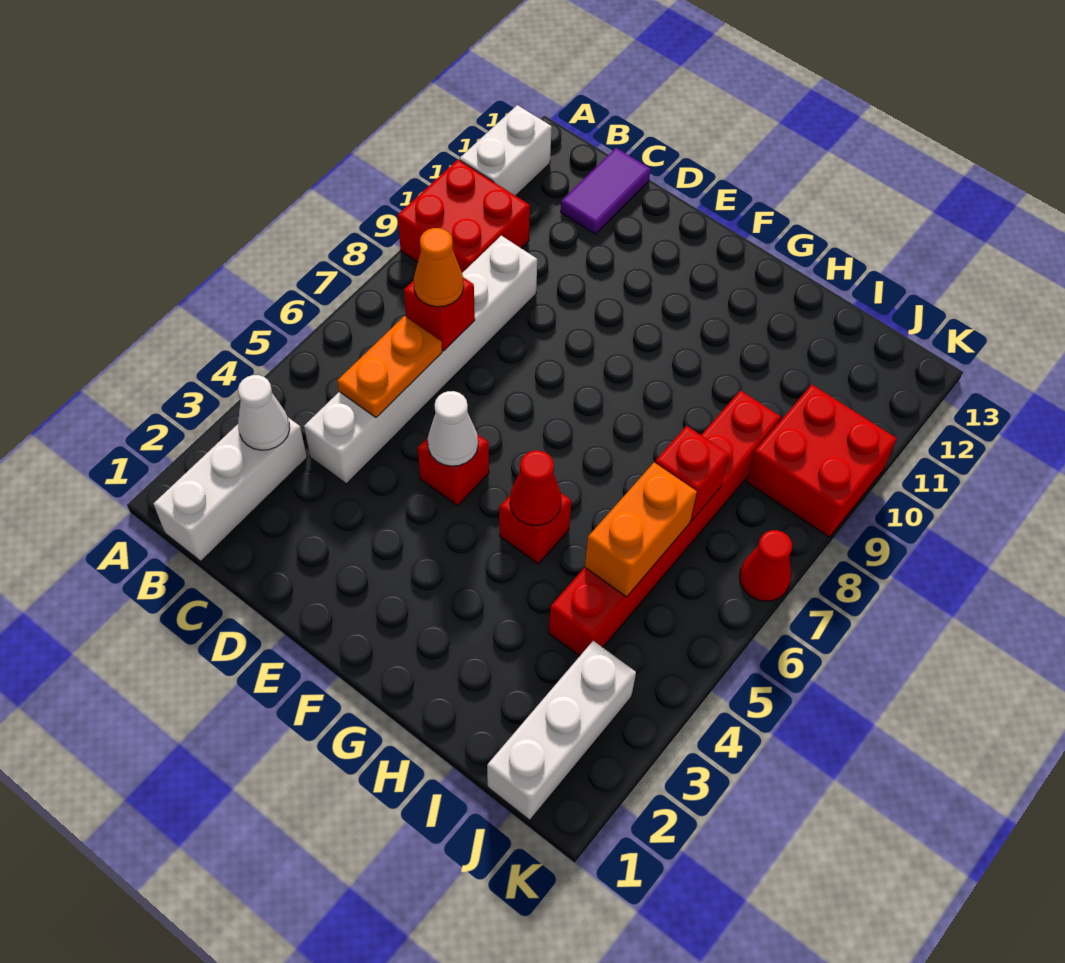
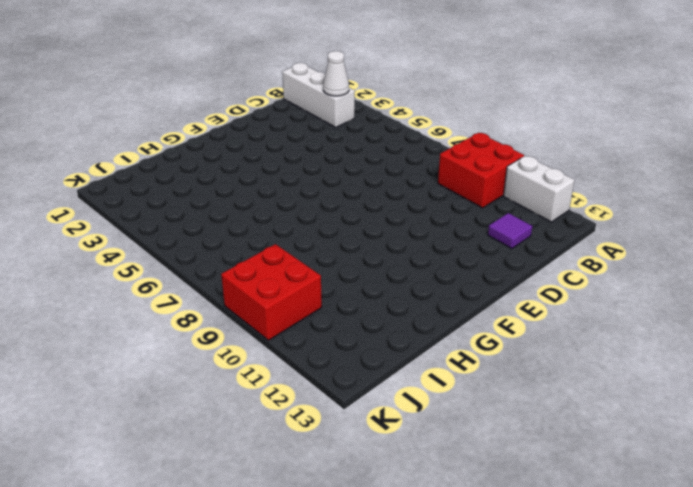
purple tile C12 level 1 -> purple tile C12:C13 level 1
none -> white brick C4:C9 level 1
none -> red brick E5 level 1
none -> red brick G5 level 1

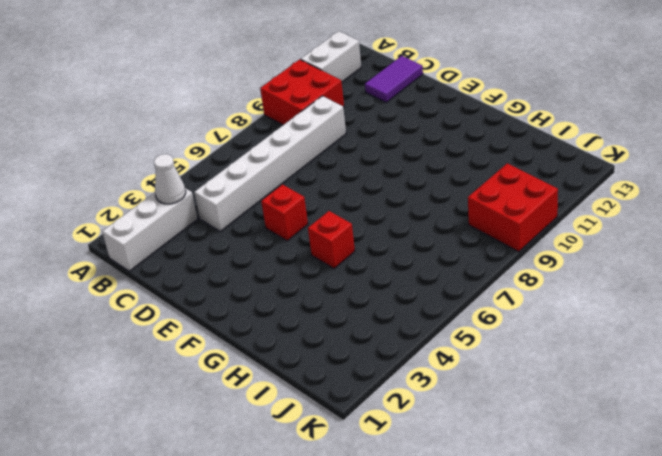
none -> red brick I4:I9 level 1
none -> white brick J1:J3 level 1
none -> red cone K7 level 1

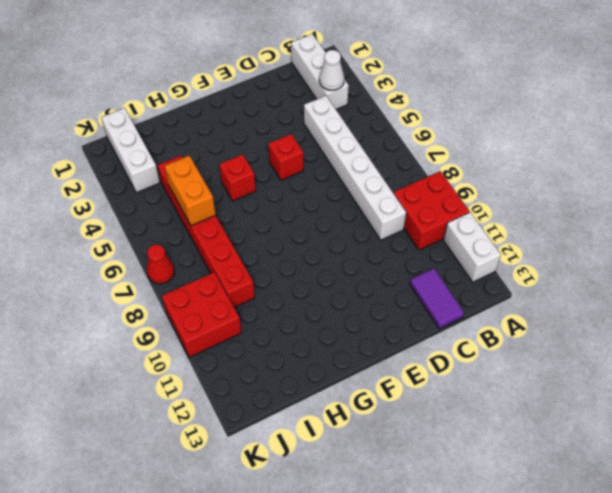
none -> orange plate C5:C6 level 2
none -> red brick C7 level 2
none -> white cone E5 level 2

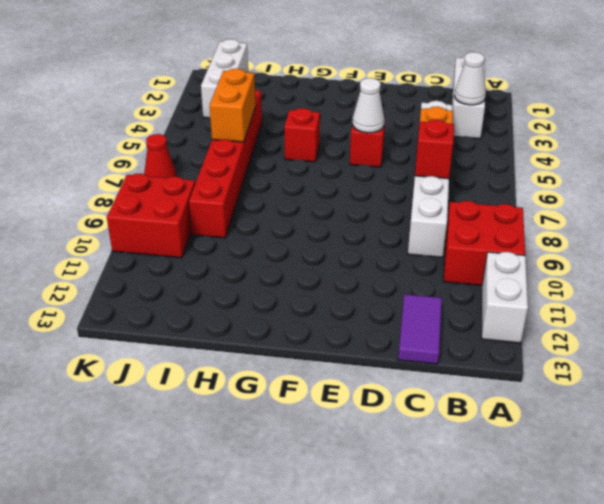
none -> red cone G5 level 2
none -> red brick I7 level 2
none -> orange cone C7 level 3

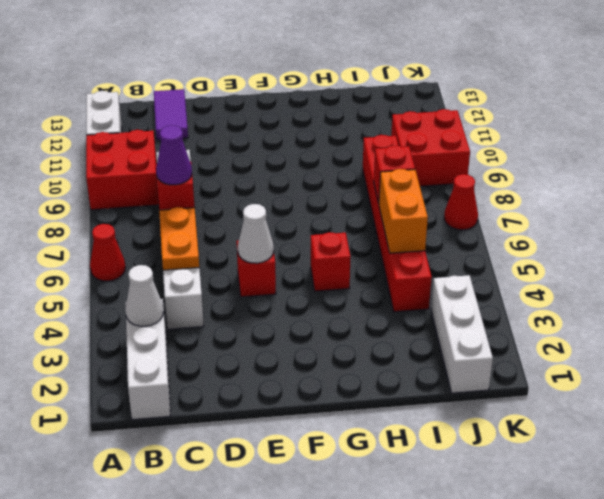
red cone A6 level 1 -> red cone G5 level 2
purple cone C7 level 3 -> orange cone C7 level 3

